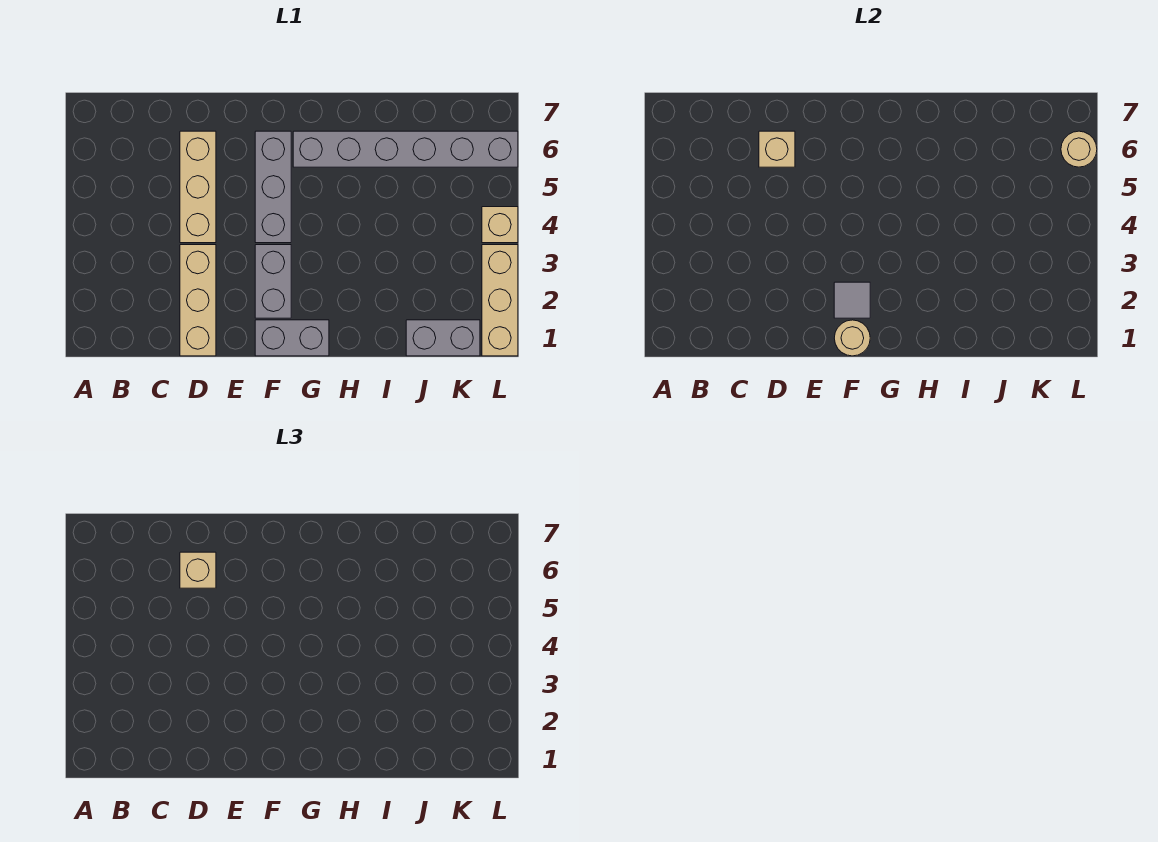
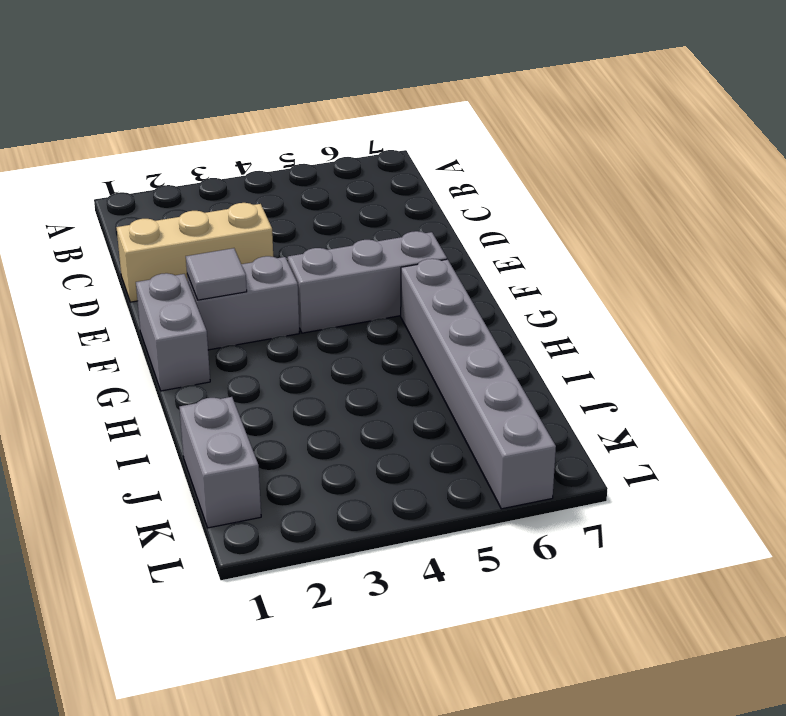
none -> tan brick D4:D6 level 1
none -> tan brick L1:L3 level 1
none -> tan brick L4 level 1

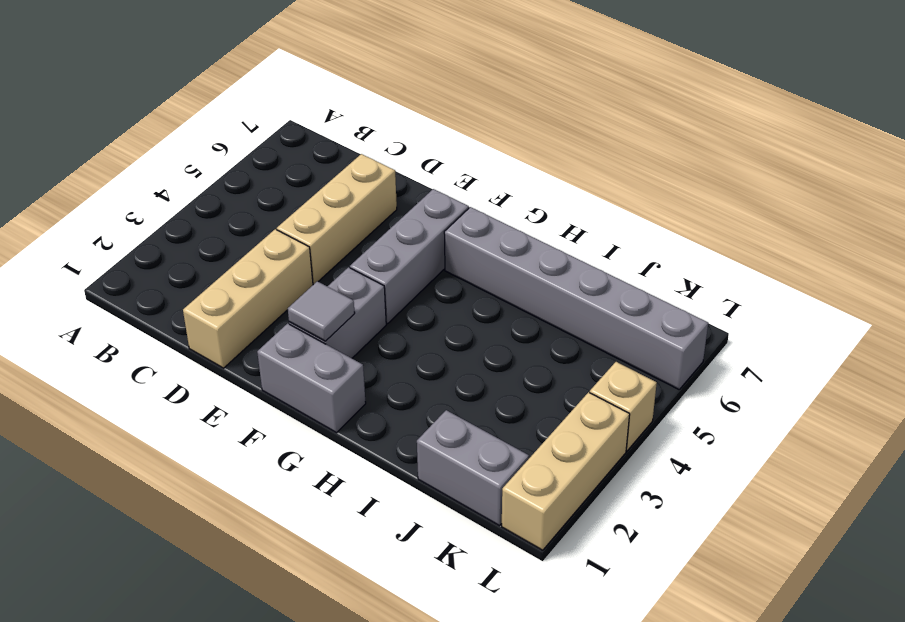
none -> tan brick D6 level 2
none -> tan round brick F1 level 2
none -> tan round brick L6 level 2

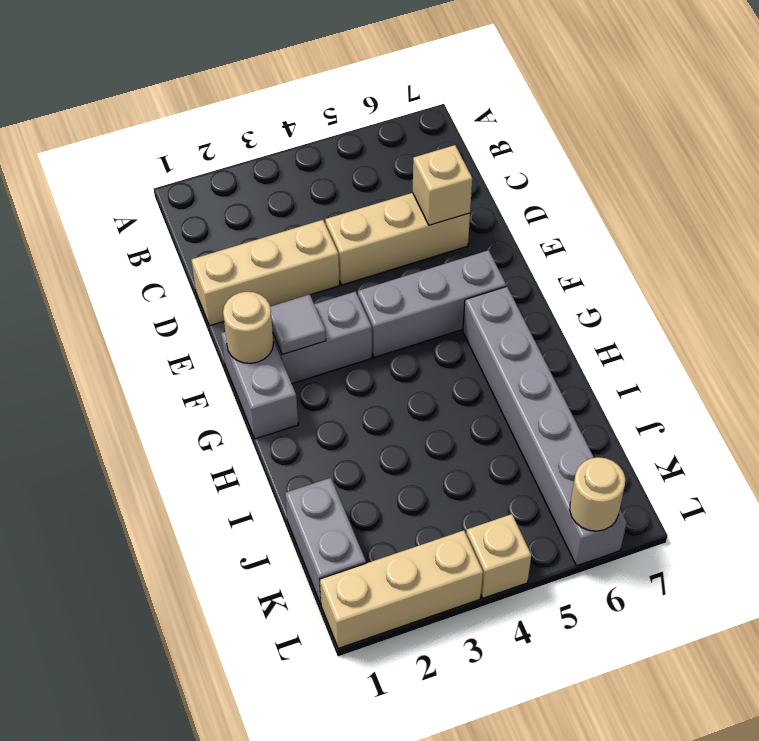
none -> tan brick D6 level 3

